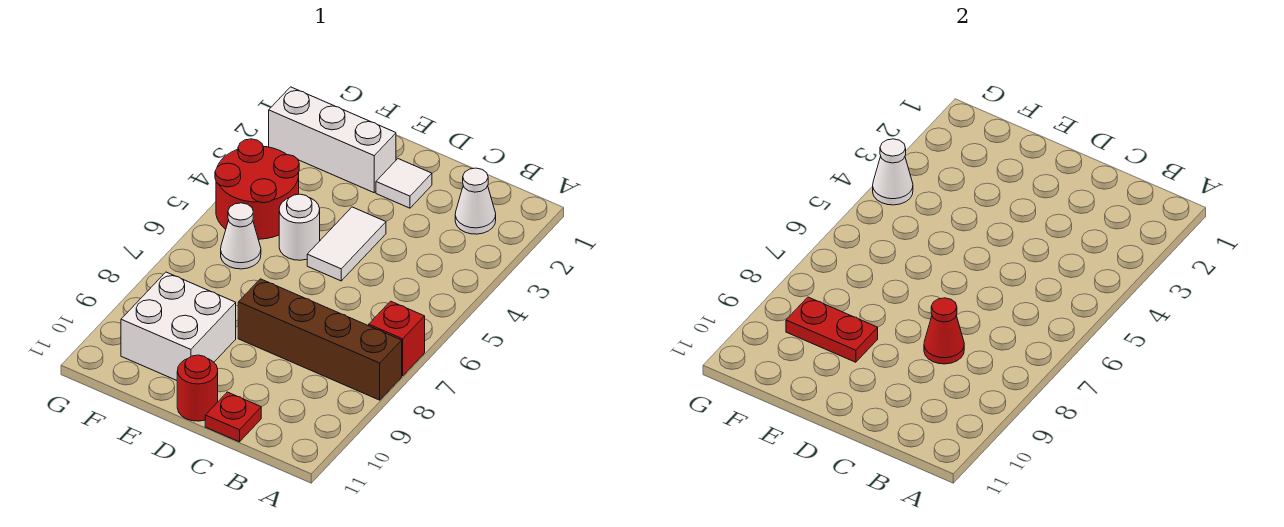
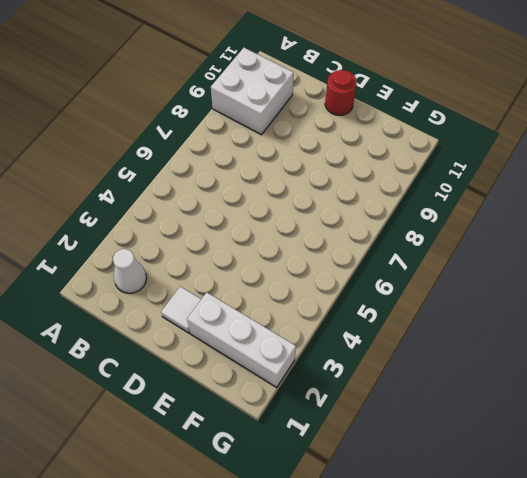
white brick A9:B10 level 1 -> white brick E9:F10 level 1
none -> red brick A7 level 1
none -> brown brick A8:D8 level 1
none -> red plate C11 level 1

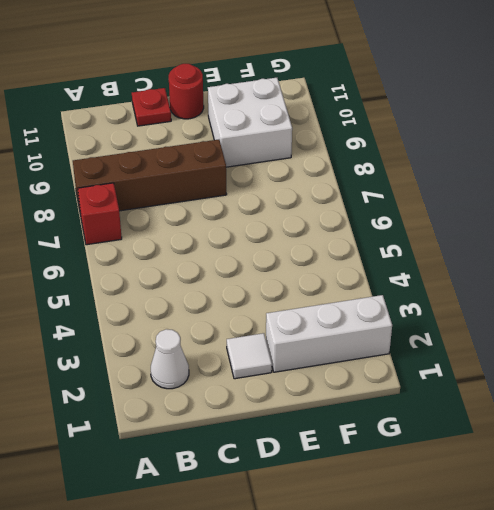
none -> white tile D4:D5 level 1
none -> white round brick E5 level 1
none -> red round brick F4:G5 level 1

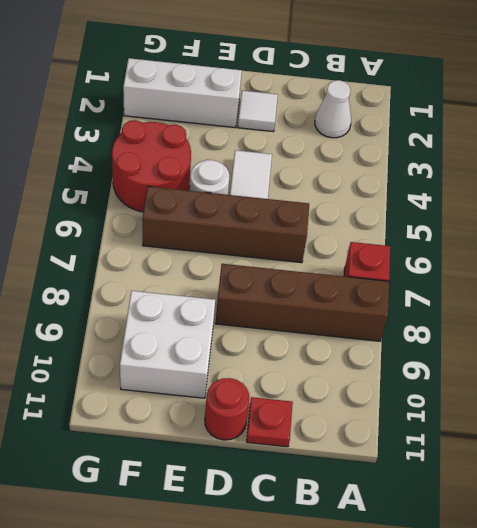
brown brick C6:F6 level 1 -> white cone F6 level 1
none -> red cone C8 level 2
none -> red plate E9:F9 level 2
none -> white cone G4 level 2

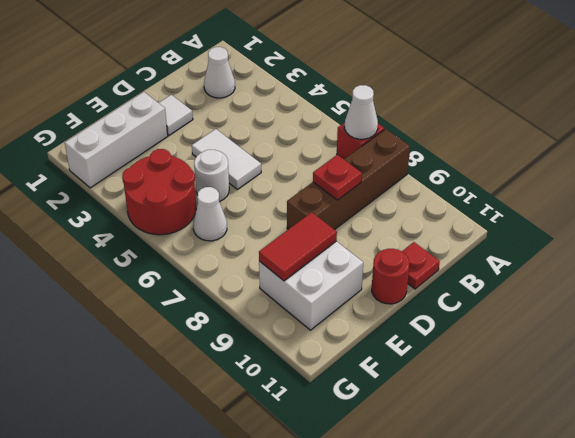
white cone A7 level 2 -> white cone G4 level 2
red plate C8 level 2 -> red cone C8 level 2
red tile E9:F9 level 2 -> red plate E9:F9 level 2

